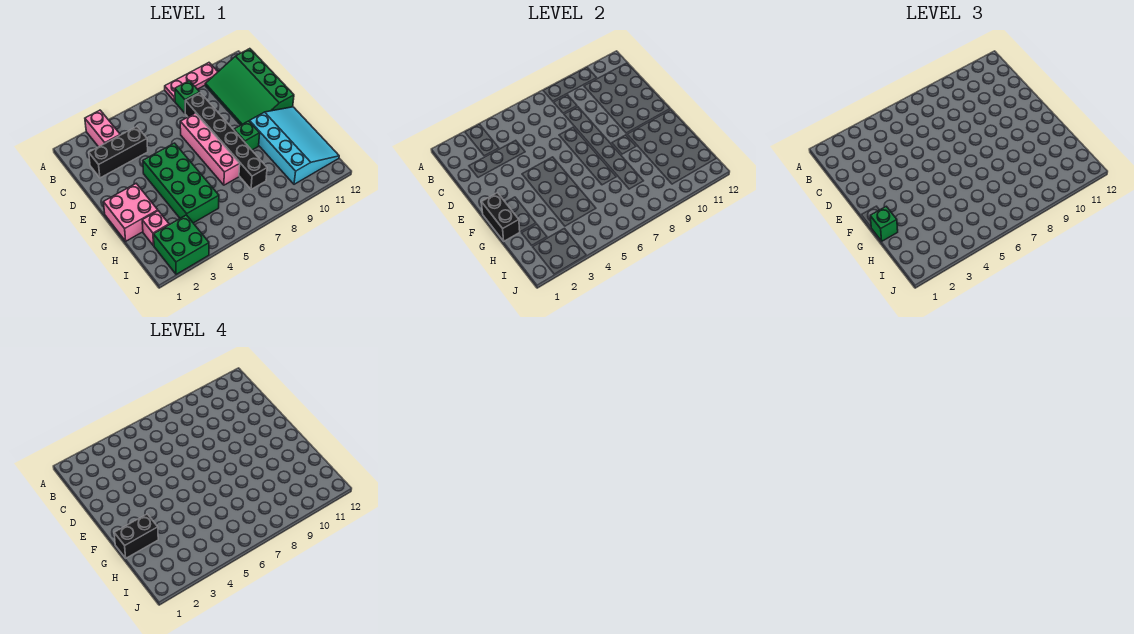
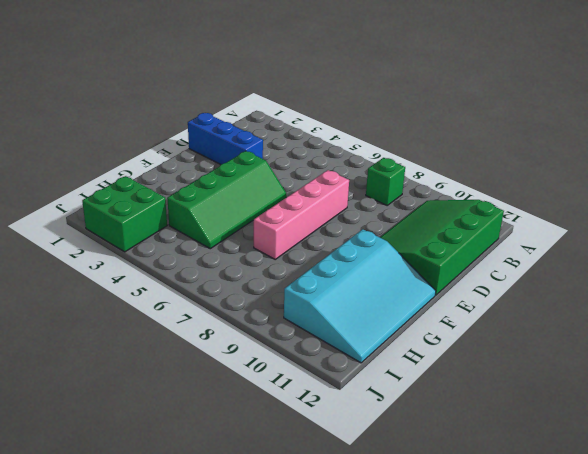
blue brick D1:D3 level 1 -> none
green slope E4:H5 level 1 top 4 -> green brick E4:H5 level 1
none -> pink brick A3:B3 level 1
none -> pink plate A8:A10 level 1
none -> black brick C2:C4 level 1

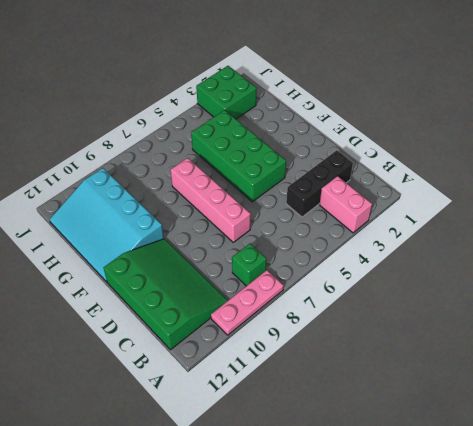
none -> black brick C8:H8 level 1
none -> pink brick F1:G2 level 1
none -> green brick F9 level 1

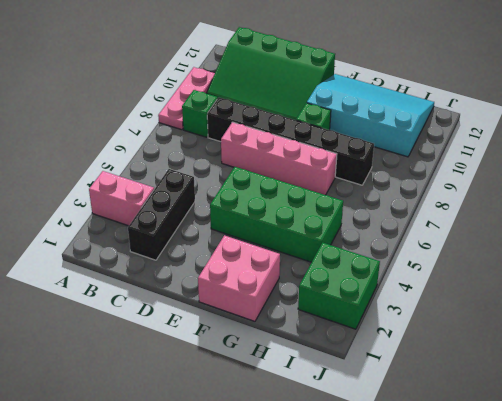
none -> pink brick H2 level 1
none -> black brick F1:G1 level 2
none -> green brick G1 level 3

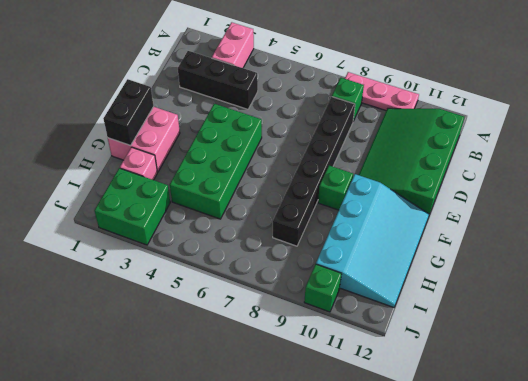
green brick J10 level 1 -> green brick G1 level 3
none -> pink brick D7:G7 level 1
none -> black brick G1:G2 level 4

